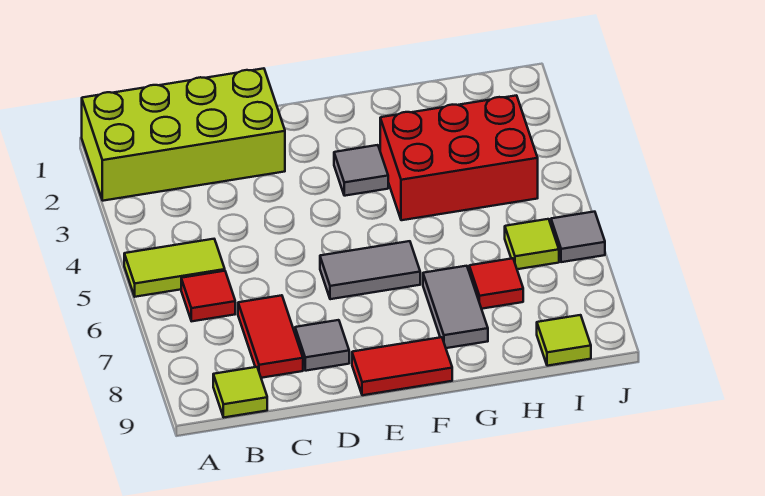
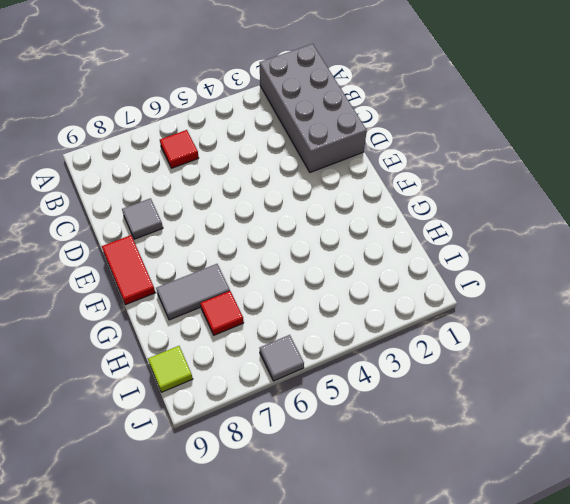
grey brick A1:D2 level 1 -> lime brick A1:D2 level 1
none -> lime tile A5:B5 level 1
none -> lime tile B9 level 1
none -> red tile C7:C8 level 1

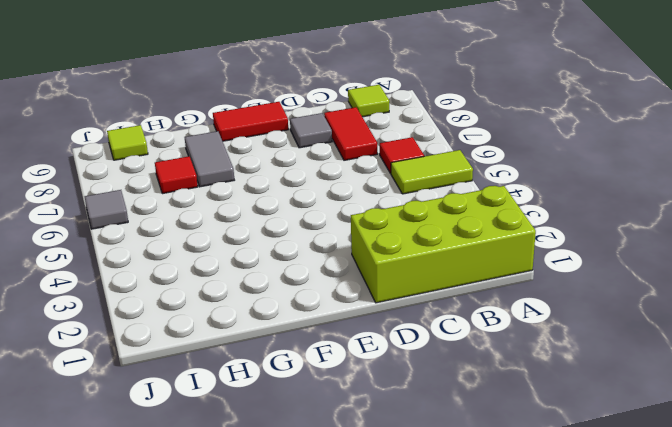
none -> grey tile E6:F6 level 1
none -> grey tile F3 level 1
none -> red brick G3:I4 level 1

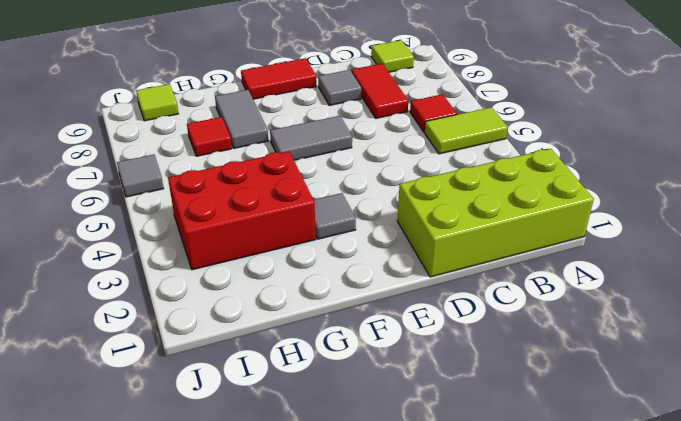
none -> lime tile I6 level 1

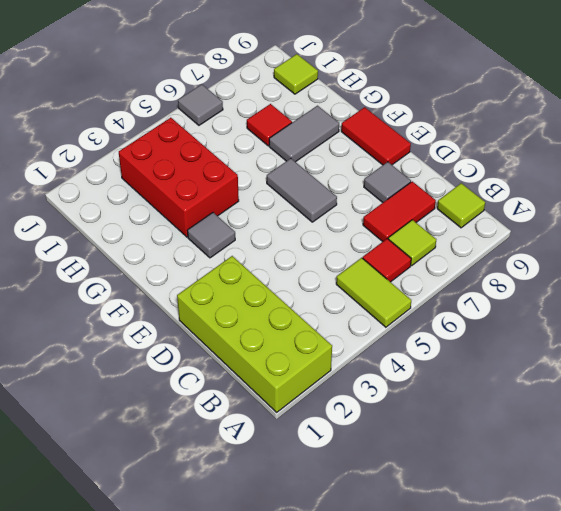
lime tile B7 level 1 -> lime tile I6 level 1

